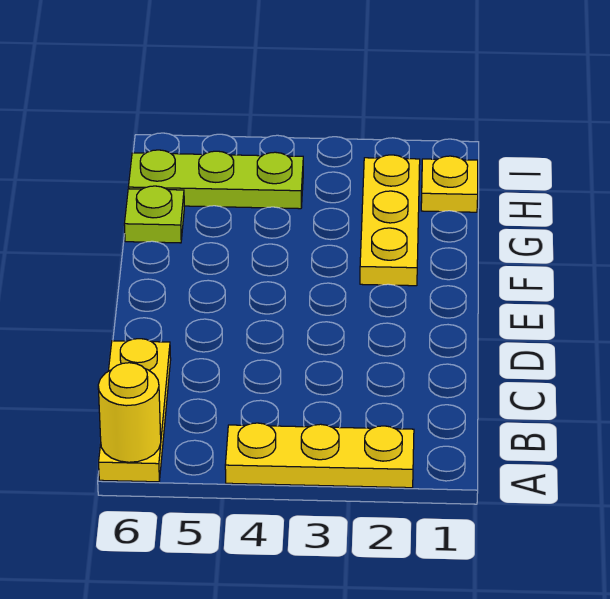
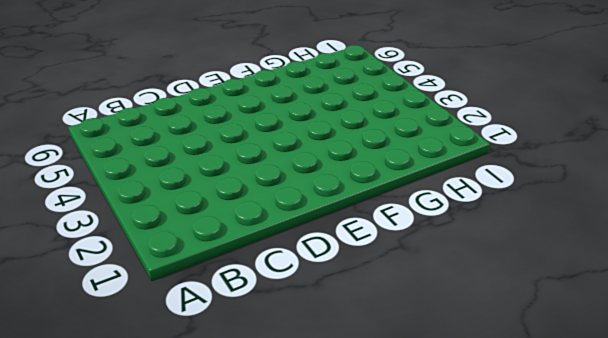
none -> yellow plate A2:A4 level 1
none -> yellow plate A6:C6 level 1

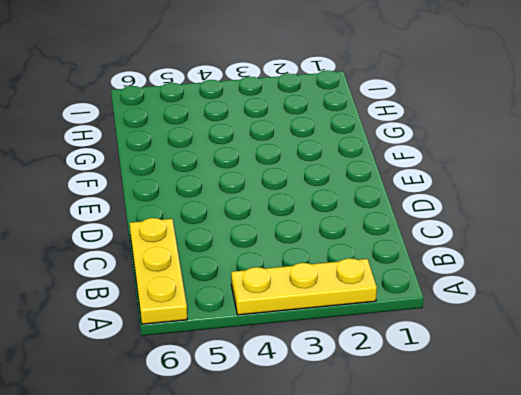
none -> yellow plate F2:H2 level 1
none -> lime plate G6 level 1

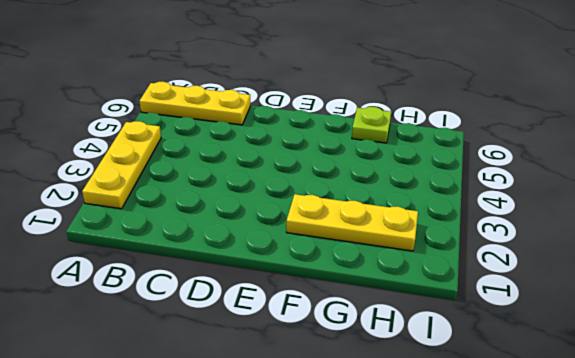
none -> yellow plate H1 level 1
none -> lime plate H4:H6 level 1

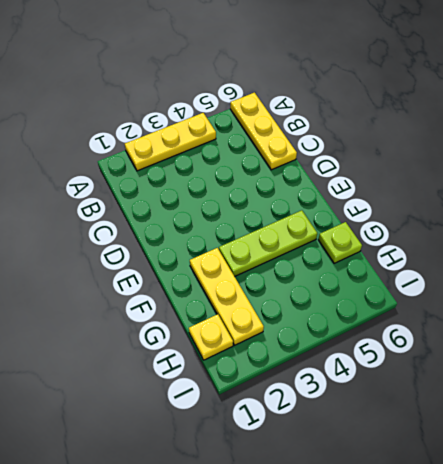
lime plate F3:F5 level 1 -> lime plate H4:H6 level 1
none -> yellow round brick A6 level 2

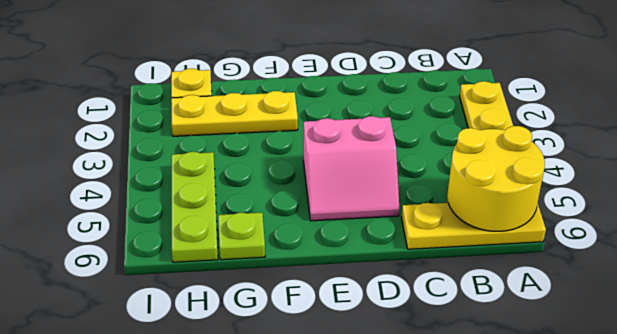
yellow round brick A5:B6 level 2 -> yellow round brick A6 level 2
pink slope D4:E5 level 1 top 4 -> none

